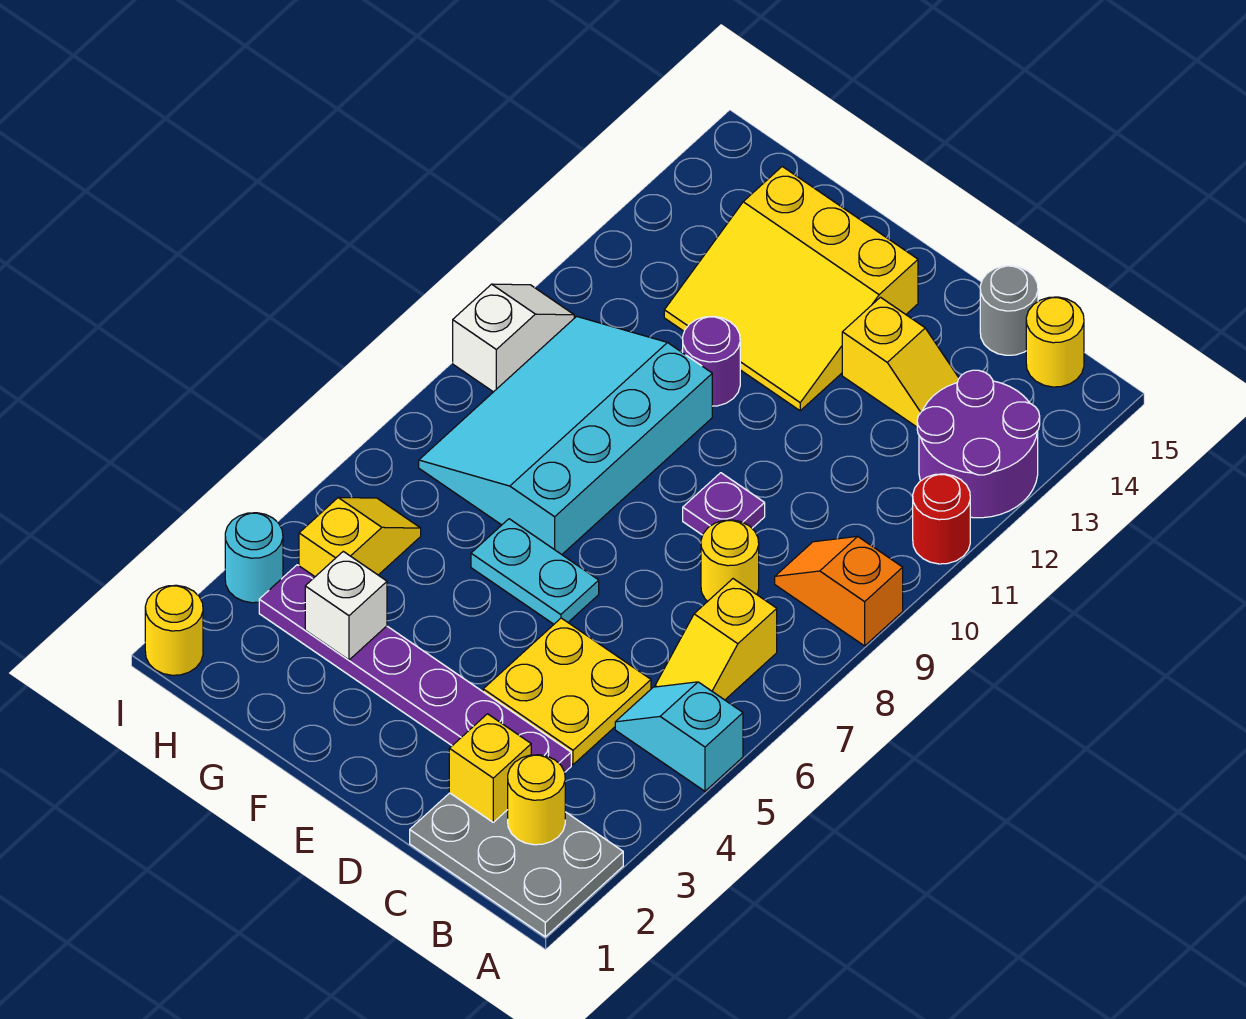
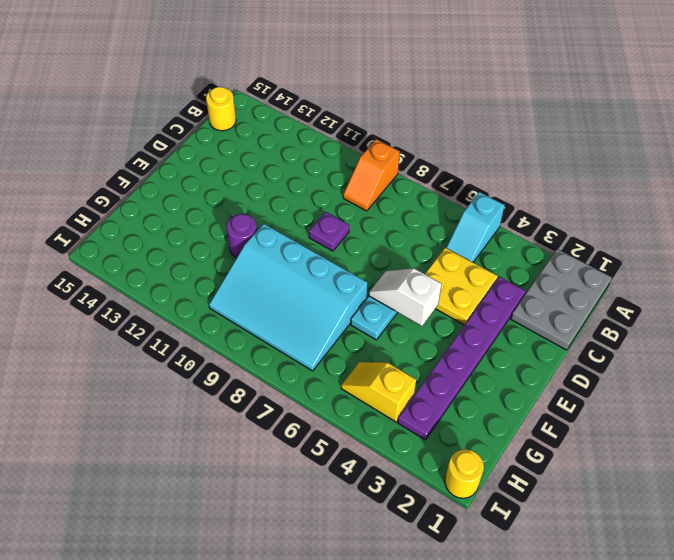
white slope E5:E6 level 2 top 5 -> white slope I9:I10 level 1 top 9
none -> red round brick A11 level 1
none -> purple round brick A12:B13 level 1
none -> yellow slope B6:B7 level 1 top 7

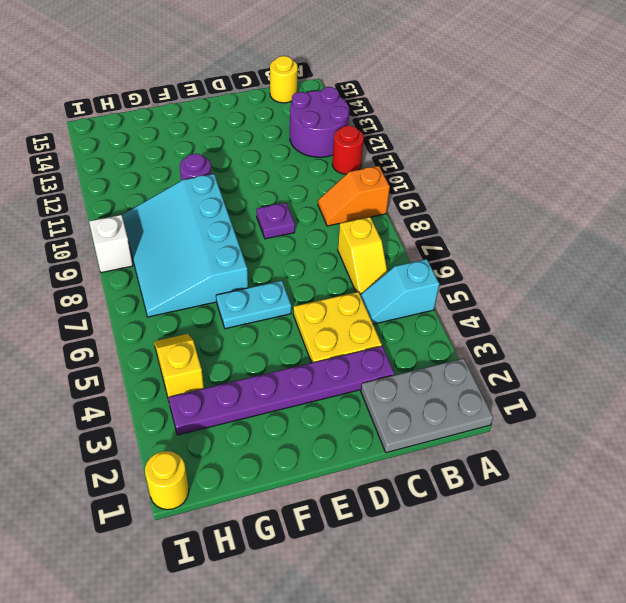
none -> yellow round brick C8 level 1
none -> yellow slope C13:D13 level 1 top D
none -> grey round brick C15 level 1

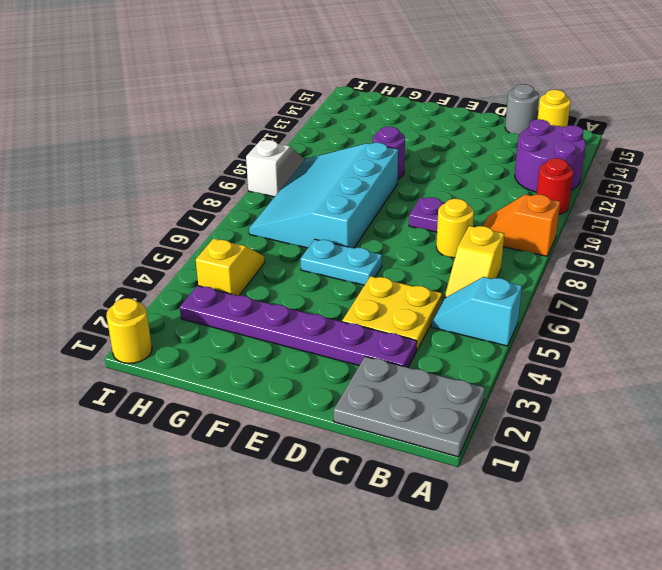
none -> yellow slope C13:D13 level 1 top D
none -> yellow slope E12:G14 level 1 top 14
none -> cyan round brick I3 level 1

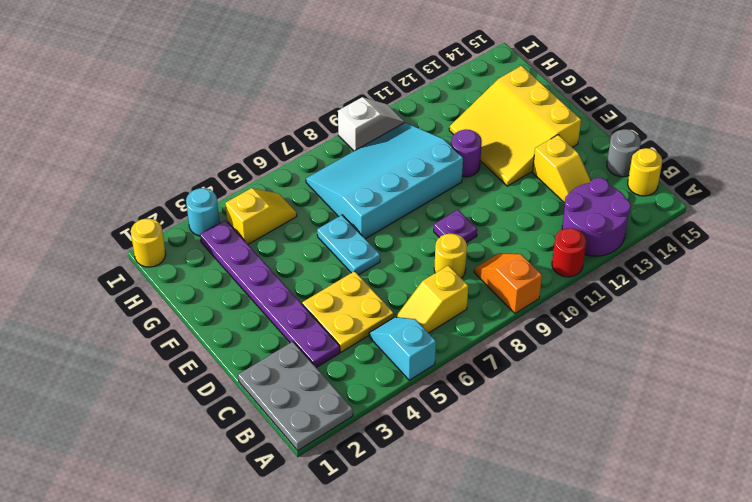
none -> yellow round brick B2 level 2
none -> yellow brick C2 level 2
none -> white brick G3 level 2

